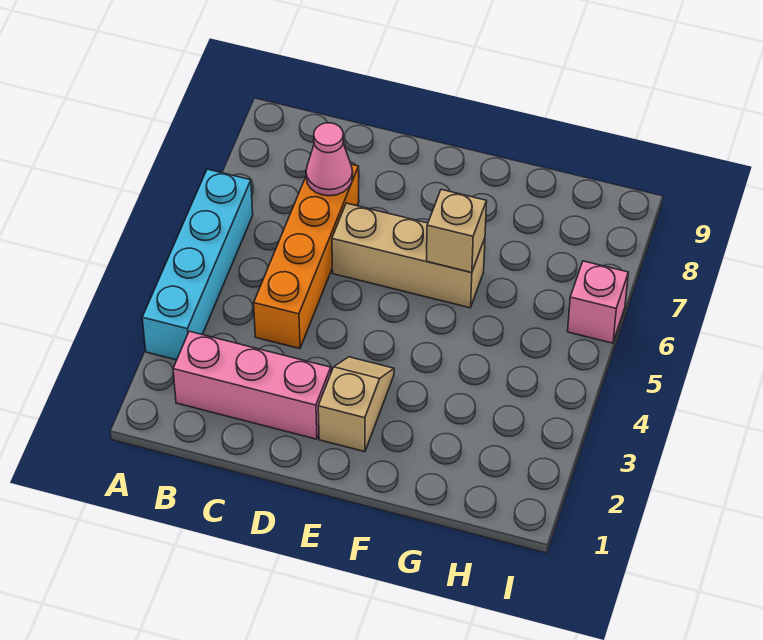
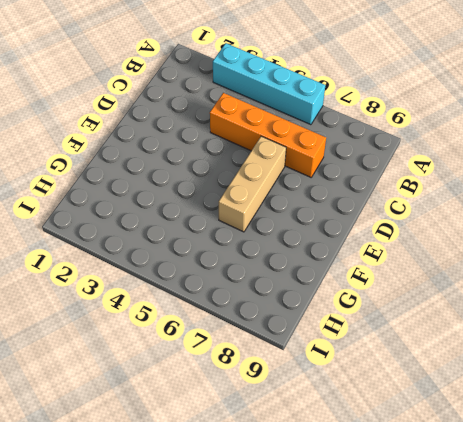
none -> pink brick B2:D2 level 1
none -> tan slope E2:E3 level 1 top 2

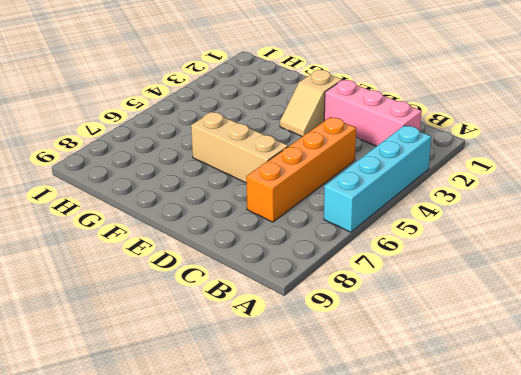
none -> pink brick I6 level 1
none -> pink cone C7 level 2

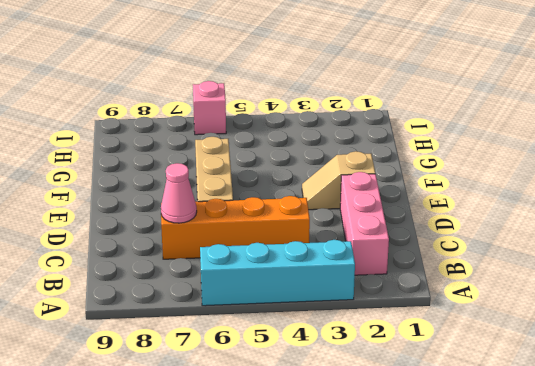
none -> tan brick F6 level 2

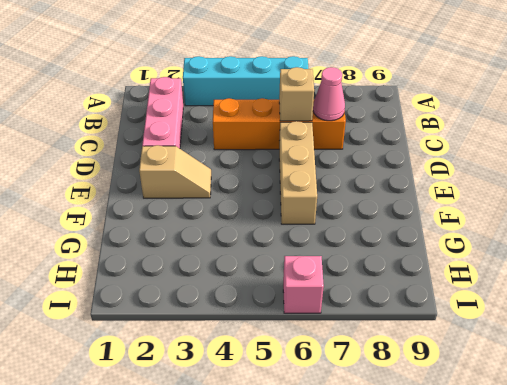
tan brick C6 level 2 -> tan brick F6 level 2

